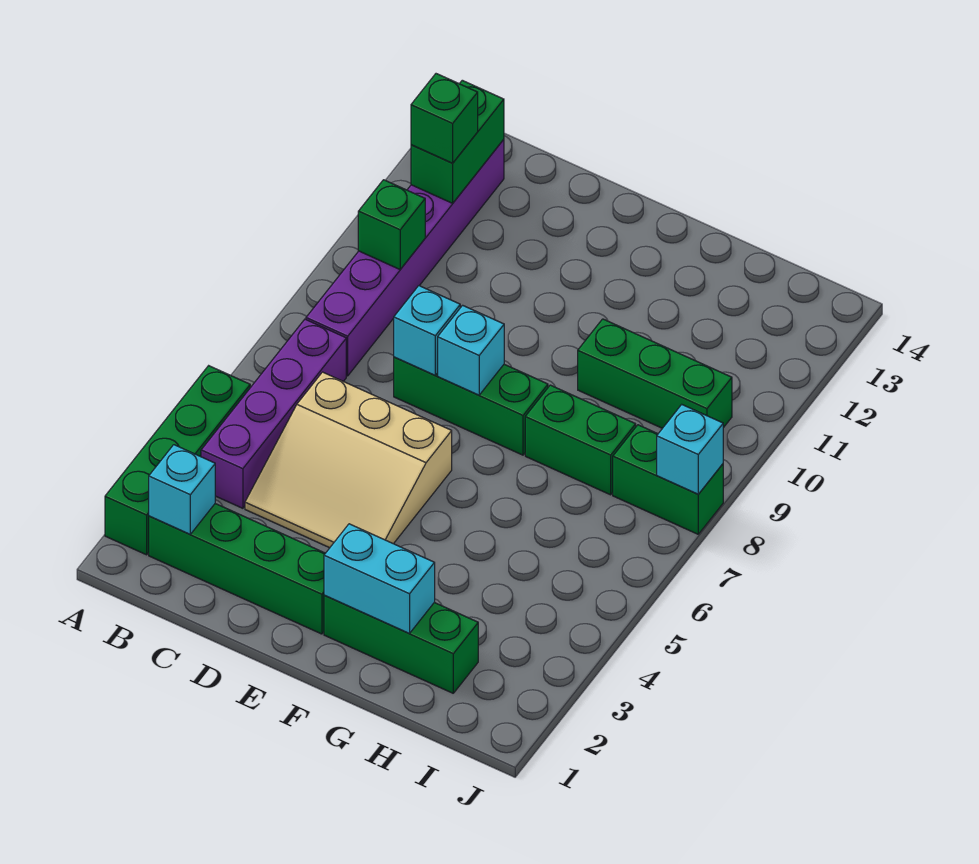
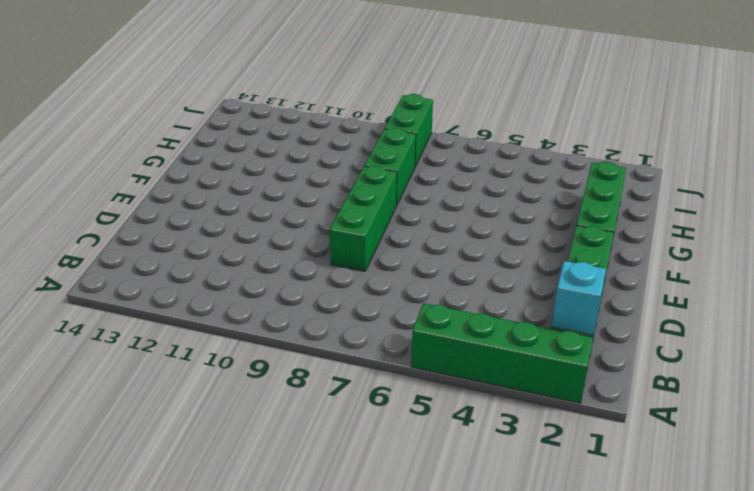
none -> purple brick B4:B7 level 1
none -> purple brick B8:B13 level 1
none -> tan slope C4:E6 level 1 top 6

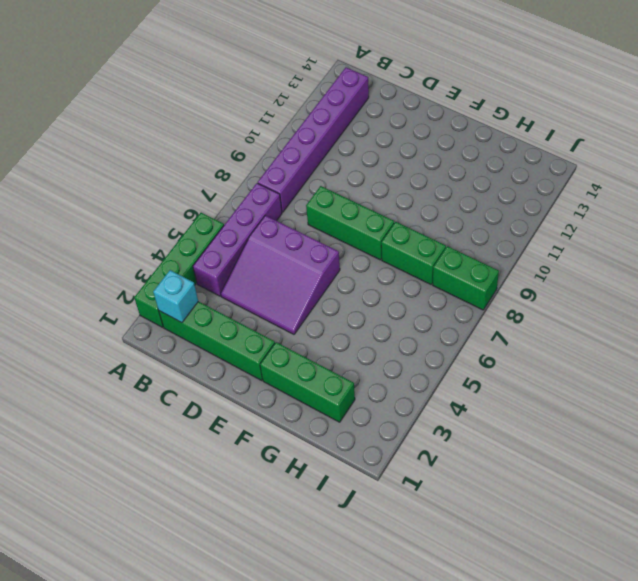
purple slope C4:E6 level 1 top 6 -> tan slope C4:E6 level 1 top 6
none -> green brick G10:I10 level 1
none -> green brick B10 level 2
none -> green brick B12:B13 level 2

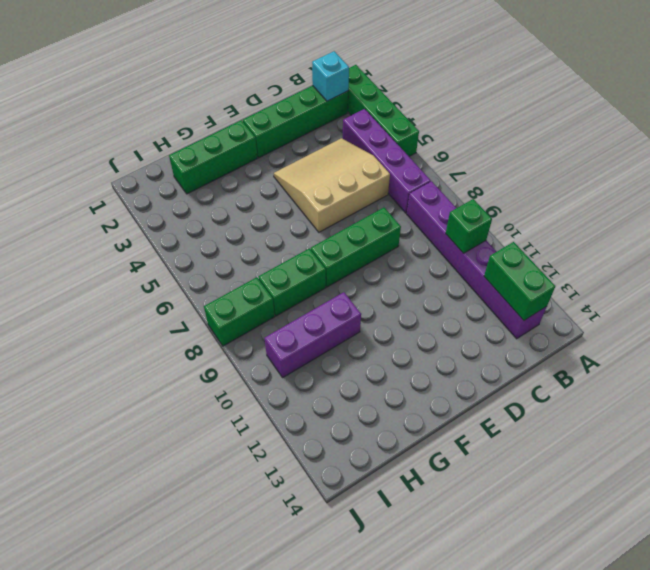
purple brick G10:I10 level 1 -> green brick G10:I10 level 1
none -> cyan brick D8 level 2
none -> cyan brick E8 level 2
none -> cyan brick F2:G2 level 2

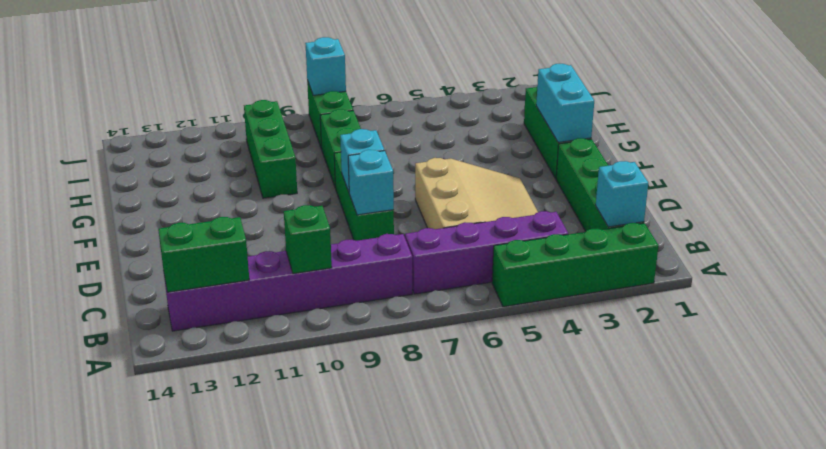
none -> green brick B12 level 3

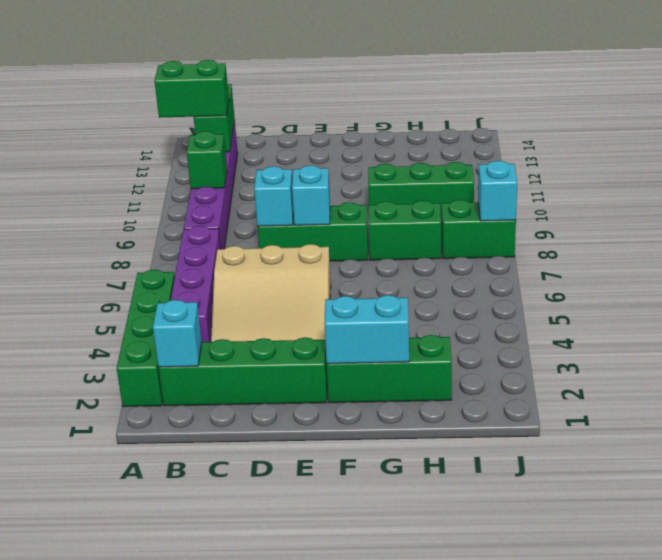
green brick A12:B12 level 3 -> green brick B12 level 3

